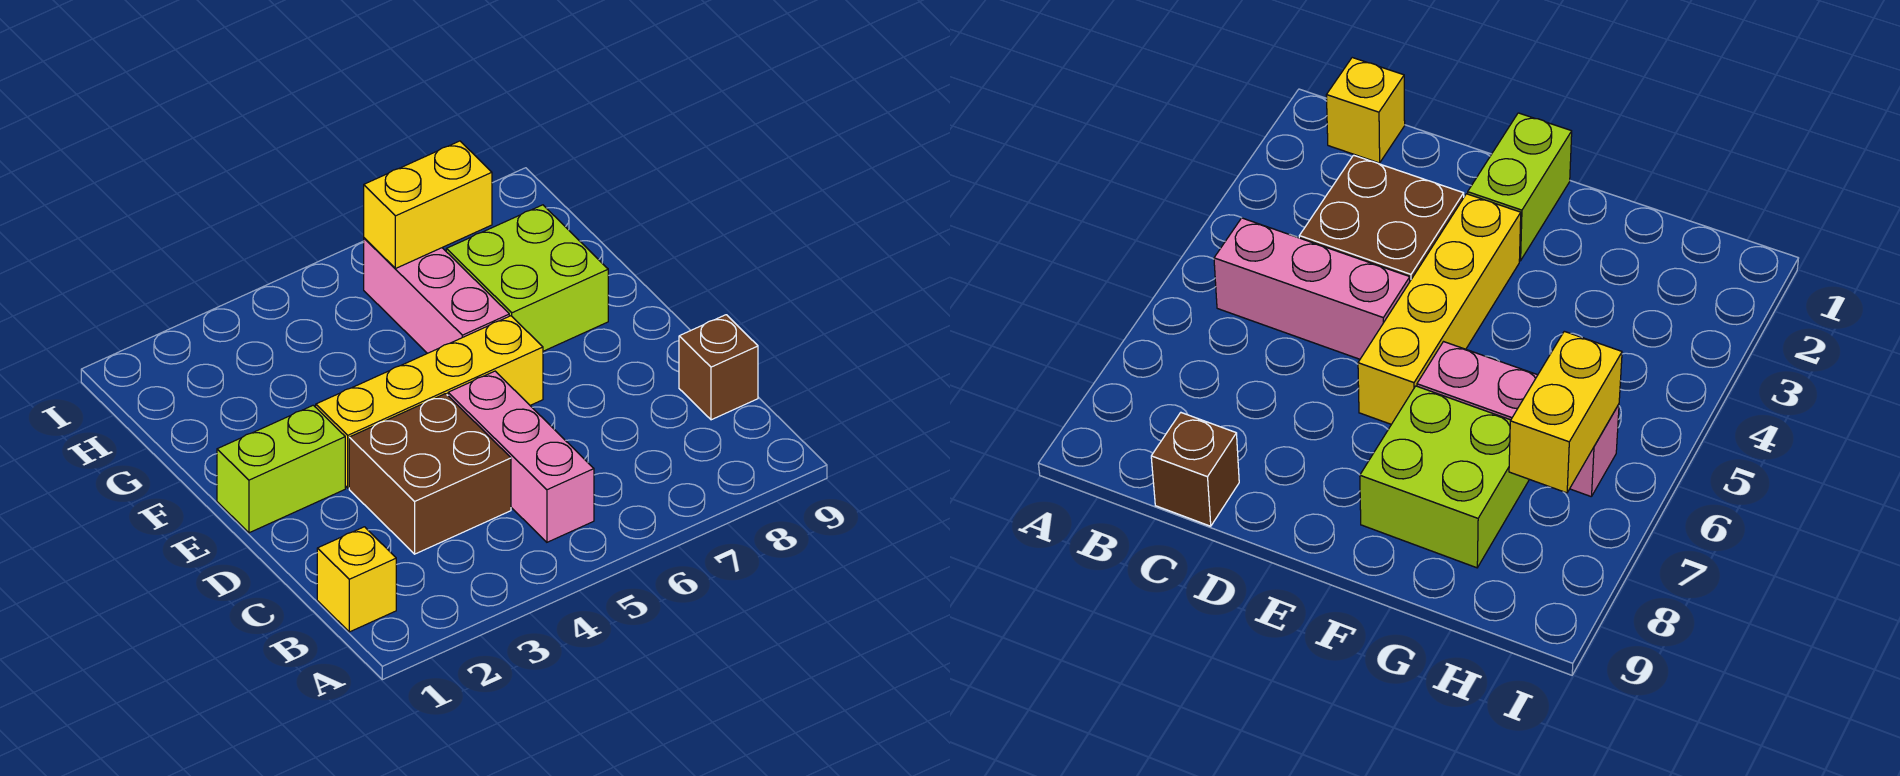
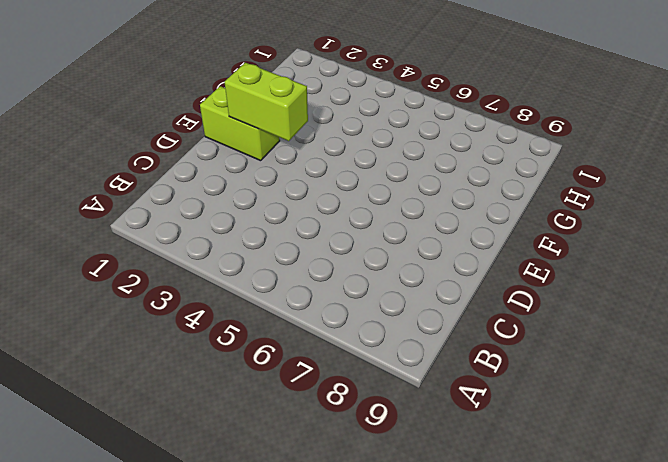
lime brick E2:E3 level 2 -> none
none -> yellow brick B1 level 1
none -> pink brick B5:D5 level 1

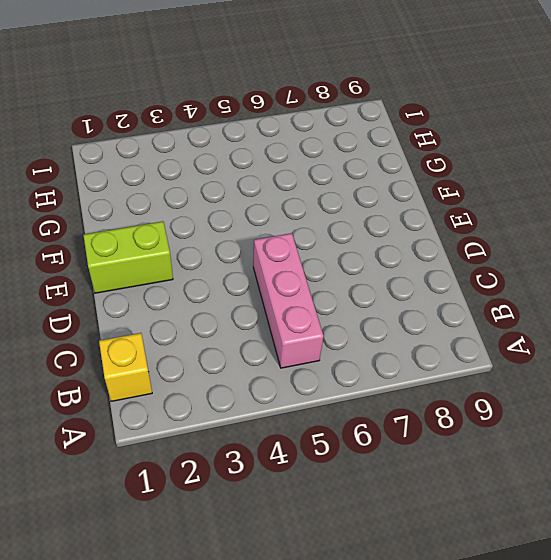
none -> brown brick C3:D4 level 1
none -> brown brick C9 level 1

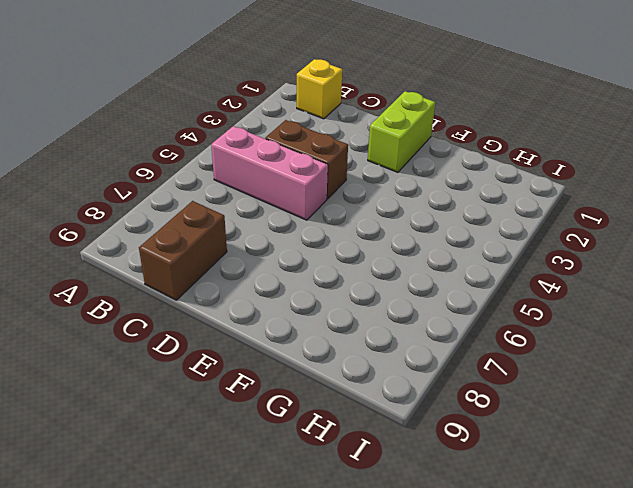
brown brick C4:D4 level 1 -> brown brick C3:D4 level 1
brown brick C8:C9 level 1 -> brown brick C9 level 1
none -> yellow brick E3:E6 level 1
none -> pink brick F6:H6 level 1

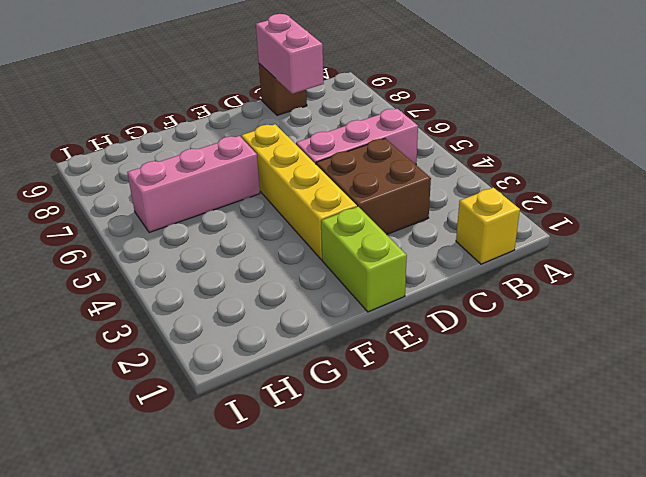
pink brick C8:C9 level 2 -> none
none -> lime brick F7:G8 level 1
none -> yellow brick H6:H7 level 2

